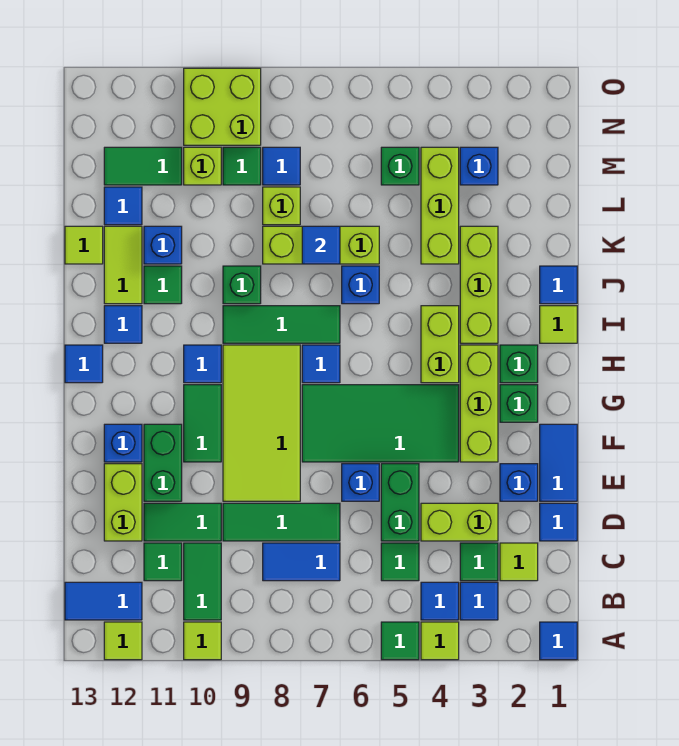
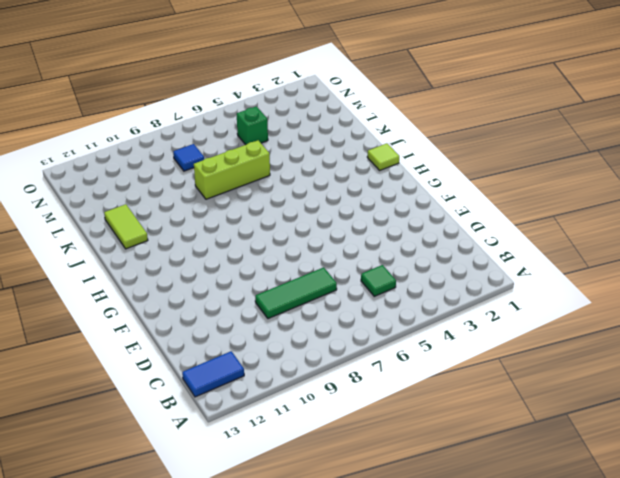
none -> blue tile A1 level 1
none -> lime tile A4 level 1
none -> green tile A5 level 1
none -> lime tile A10 level 1

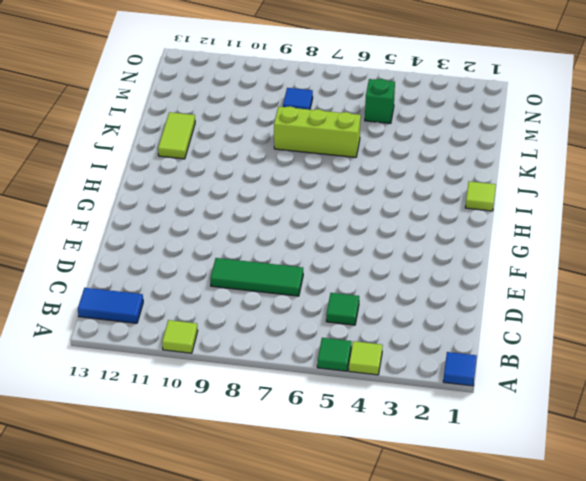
none -> lime tile A12 level 1
none -> blue tile B3 level 1
none -> blue tile B4 level 1
none -> green tile B10:C10 level 1

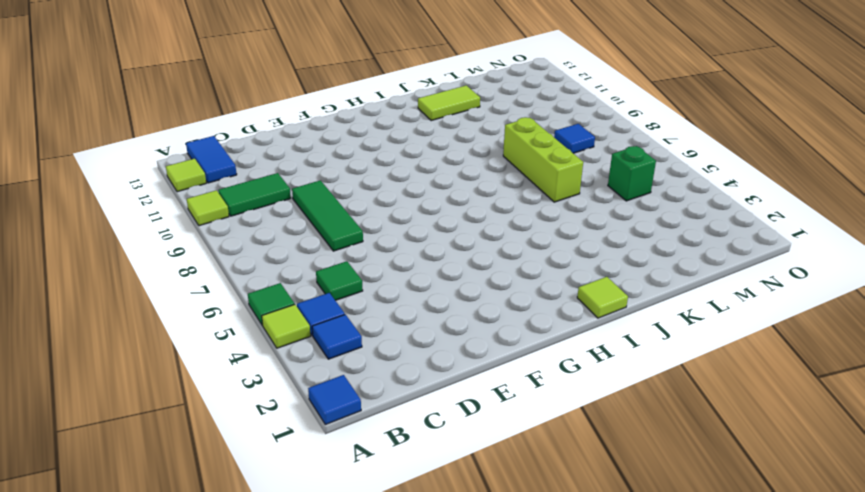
none -> lime tile C2 level 1
none -> green tile C3 level 1
none -> blue tile C7:C8 level 1
none -> green tile C11 level 1

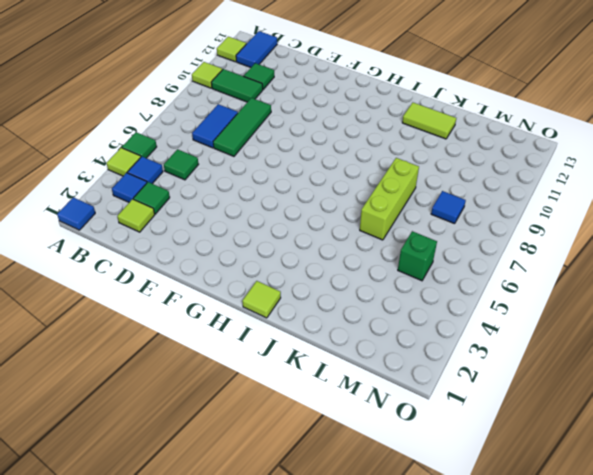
none -> blue tile D1 level 1
none -> lime brick D3:D4 level 1
none -> green brick D5:E5 level 1
none -> green tile D10:D11 level 1

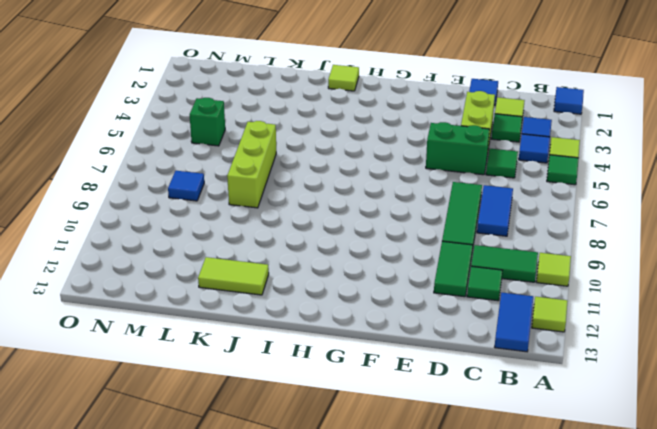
none -> lime brick D12:E12 level 1
none -> blue tile E1:F1 level 1
none -> blue brick E2 level 1
none -> blue brick E6 level 1

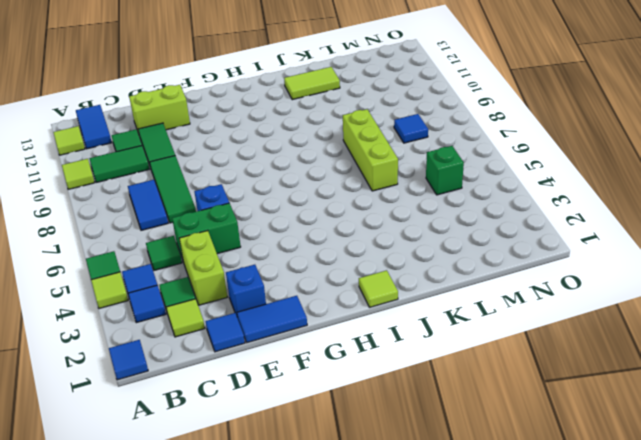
none -> lime tile E8:H9 level 1
none -> green brick E11:F11 level 1
none -> lime brick F3:H3 level 1
none -> green tile F4:G7 level 1

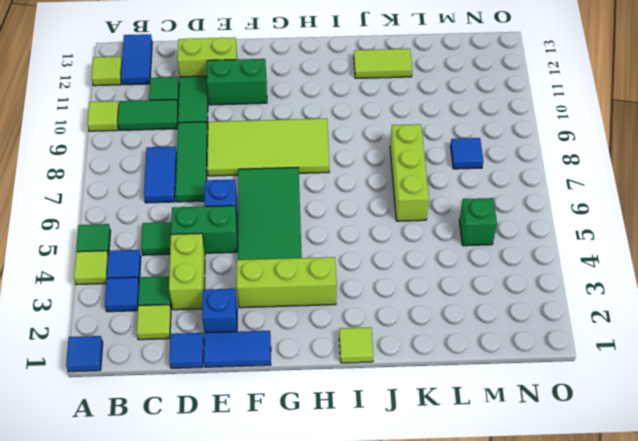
none -> green tile F10:G10 level 1
none -> blue brick F12 level 1
none -> green brick G2 level 1
none -> green brick H2 level 1

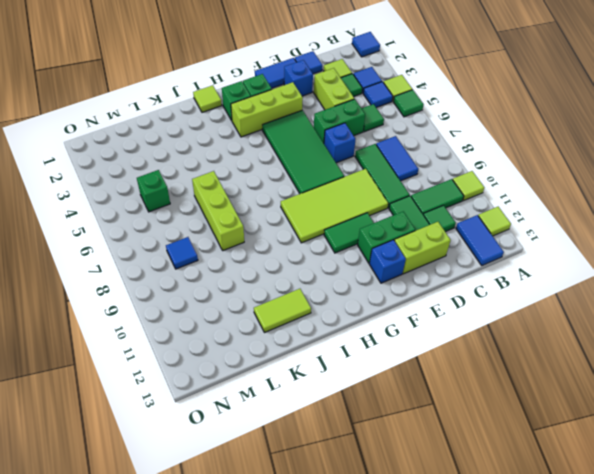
none -> lime brick H4:I4 level 1
none -> blue tile H7 level 1
none -> blue tile H10 level 1
none -> blue tile H13 level 1

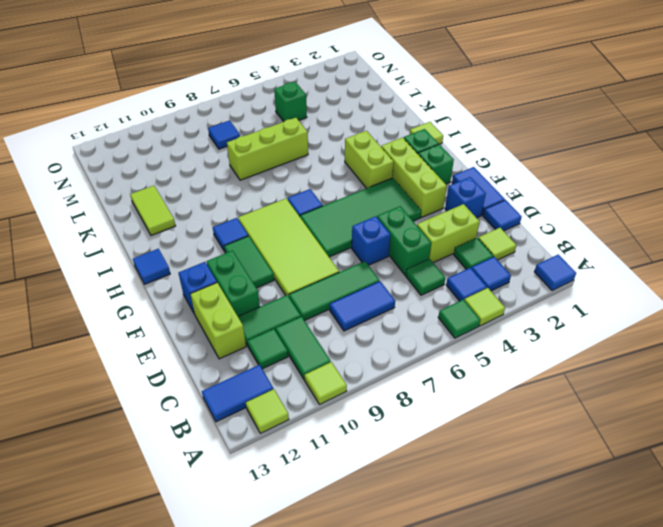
none -> lime brick I3:K3 level 1
none -> green tile I7:I9 level 1
none -> blue tile I12 level 1
none -> blue tile J1 level 1

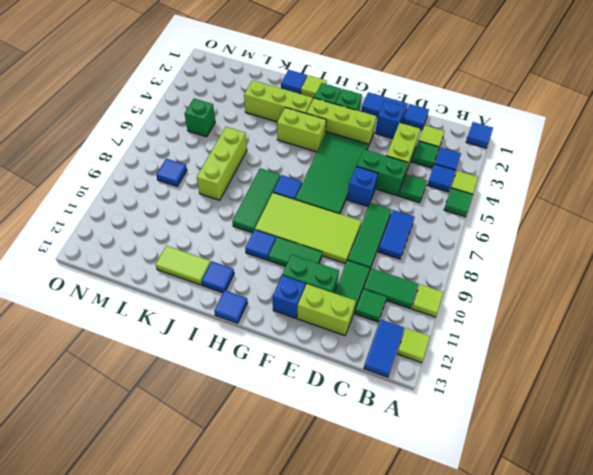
none -> blue brick J6 level 1
none -> green brick J9 level 1
none -> green tile J11 level 1
none -> lime brick K4:M4 level 1

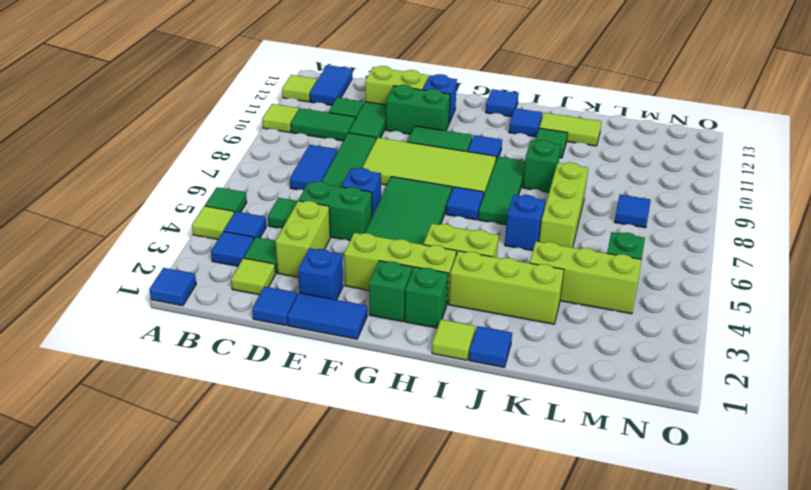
none -> blue brick K11 level 1
none -> lime tile K13 level 1
none -> lime brick L8 level 1
none -> blue tile L12 level 1

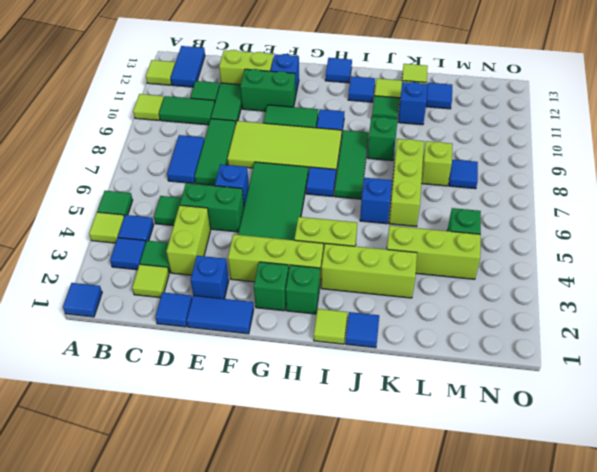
none -> blue brick M3 level 1
none -> green tile M9 level 1
none -> lime brick M10 level 1
none -> green tile M11:M12 level 1

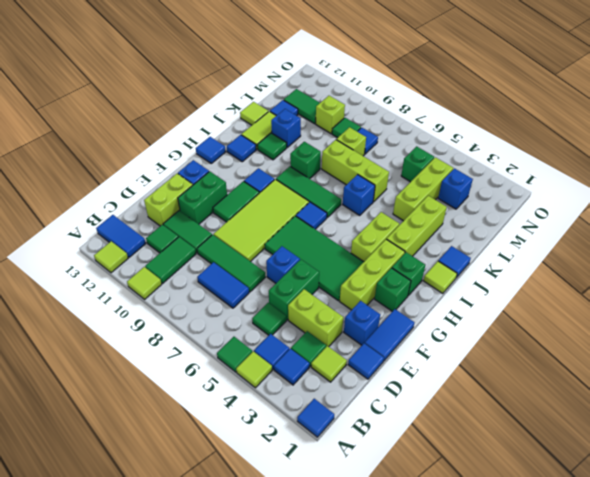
none -> lime brick N9:O10 level 1
none -> blue tile K7 level 2

